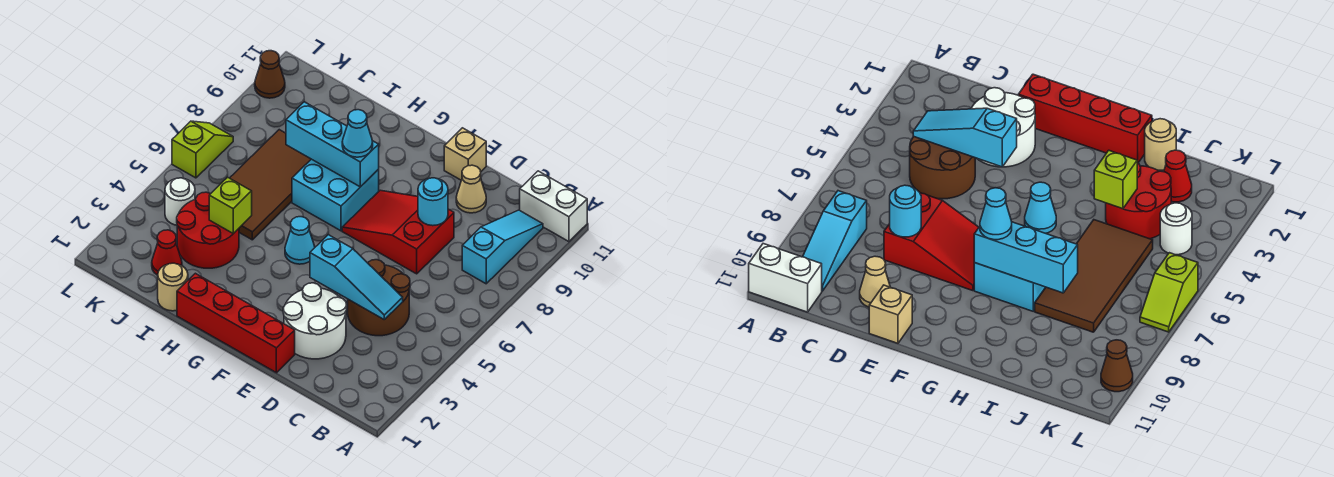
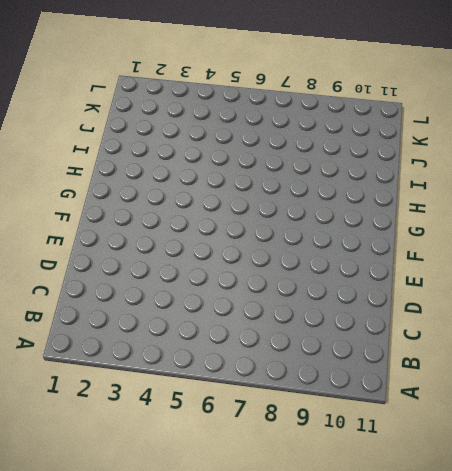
none -> white brick A11:B11 level 1
none -> cyan slope B8:B10 level 1 top 8
none -> brown round brick C4:D5 level 1

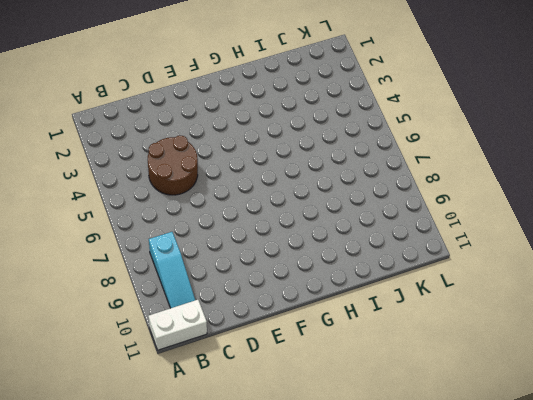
none -> white round brick D2:E3 level 1
none -> red slope D7:F8 level 1 top D
none -> tan cone D10 level 1

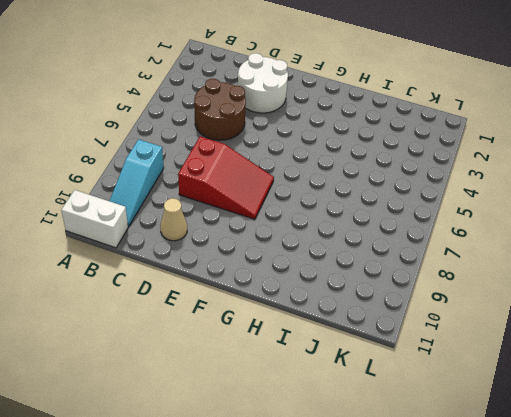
none -> red brick E1:H1 level 1
none -> tan brick E11 level 1
none -> cyan cone G5 level 1

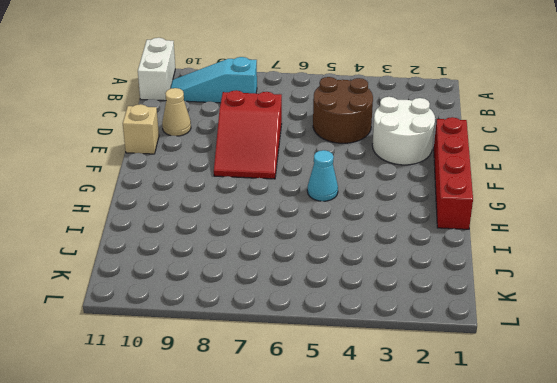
none -> cyan brick G7:H8 level 1
none -> tan round brick I1 level 1
none -> red round brick I3:J4 level 1

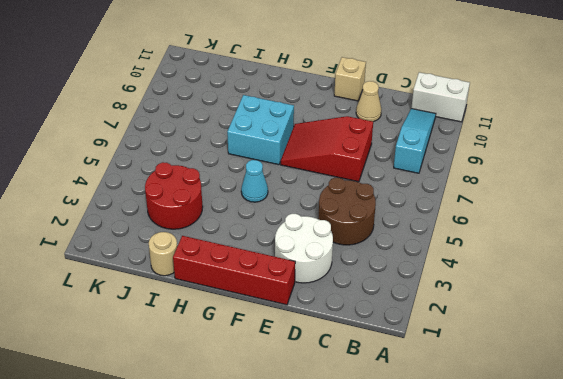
none -> brown tile I5:J8 level 1
none -> red cone J2 level 1
none -> white round brick K4 level 1

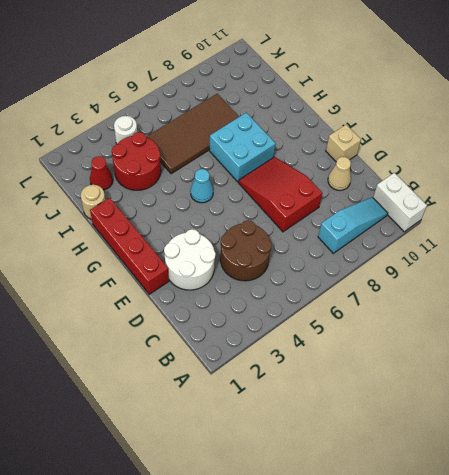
none -> lime slope L6:L7 level 1 top 6
none -> brown cone L10 level 1
none -> cyan slope C4:E4 level 2 top E

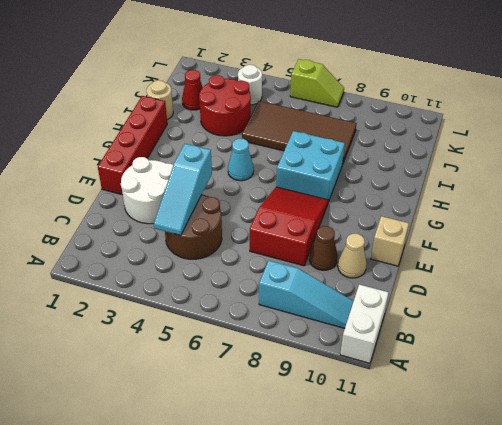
brown cone D9 level 1 -> brown cone L10 level 1
none -> cyan round brick D8 level 2
none -> cyan brick G8:I8 level 2
none -> lime brick I4 level 2

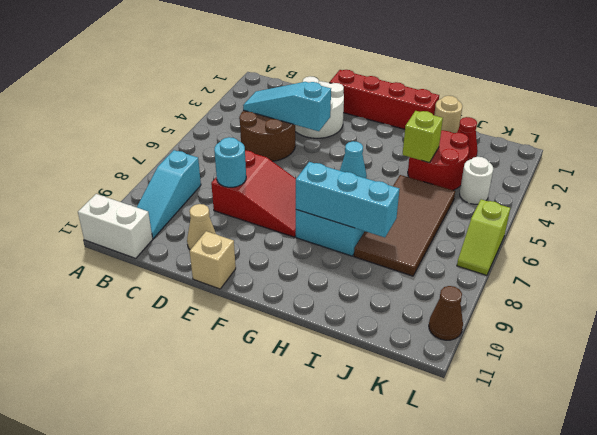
none -> cyan cone G8 level 3

